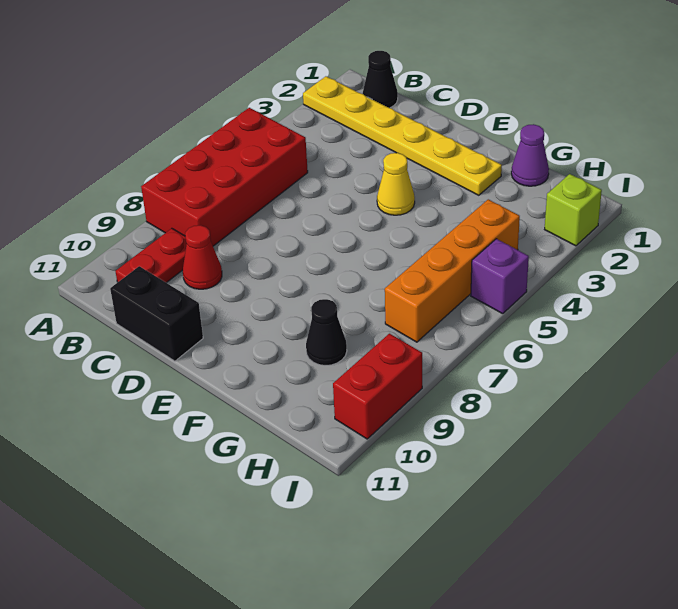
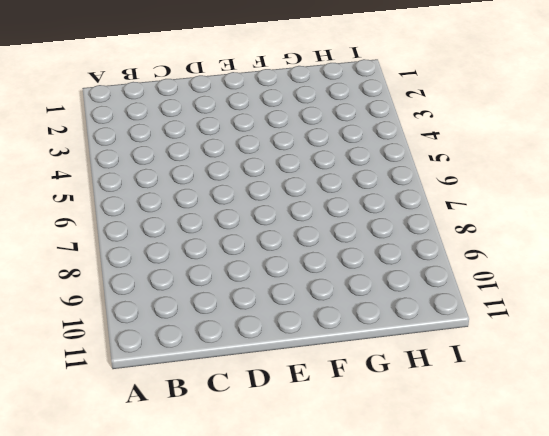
none -> yellow plate A2:F2 level 1
none -> red brick A5:B8 level 1
none -> black cone B1 level 1

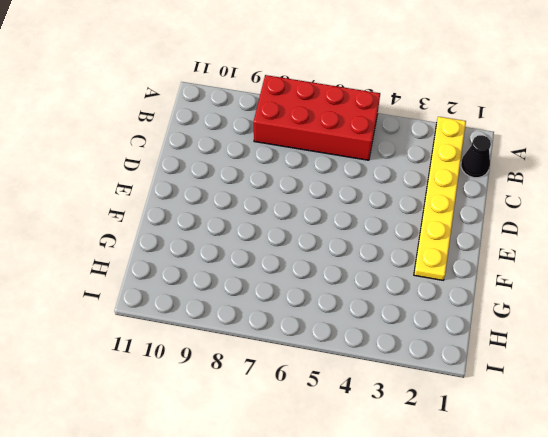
none -> red plate B9:B10 level 1
none -> red cone C9 level 1
none -> black brick C11:D11 level 1

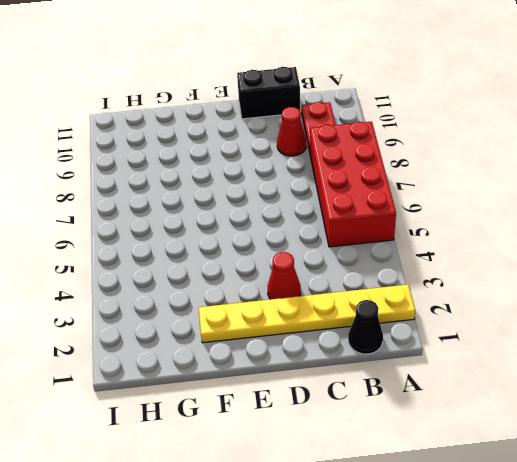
red cone D3 level 1 -> none
none -> yellow cone E4 level 1
none -> purple cone G1 level 1
none -> black cone G9 level 1

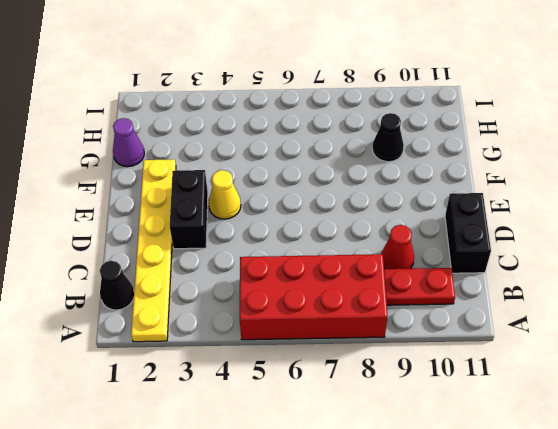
black brick D3:E3 level 1 -> none
none -> orange brick H4:H7 level 1
none -> lime brick I2 level 1
none -> purple brick I5 level 1

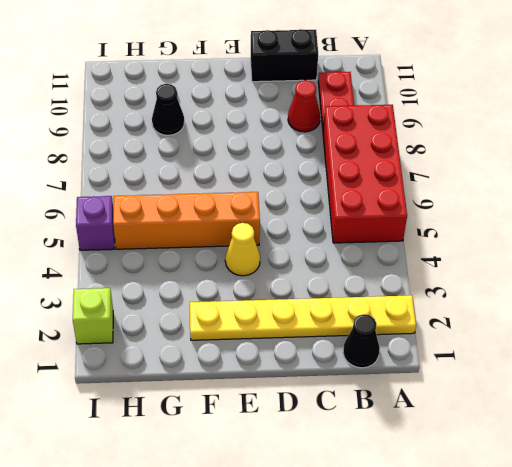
orange brick E5:H5 level 1 -> orange brick H4:H7 level 1
none -> purple cone G1 level 1
none -> red brick I9:I10 level 1

